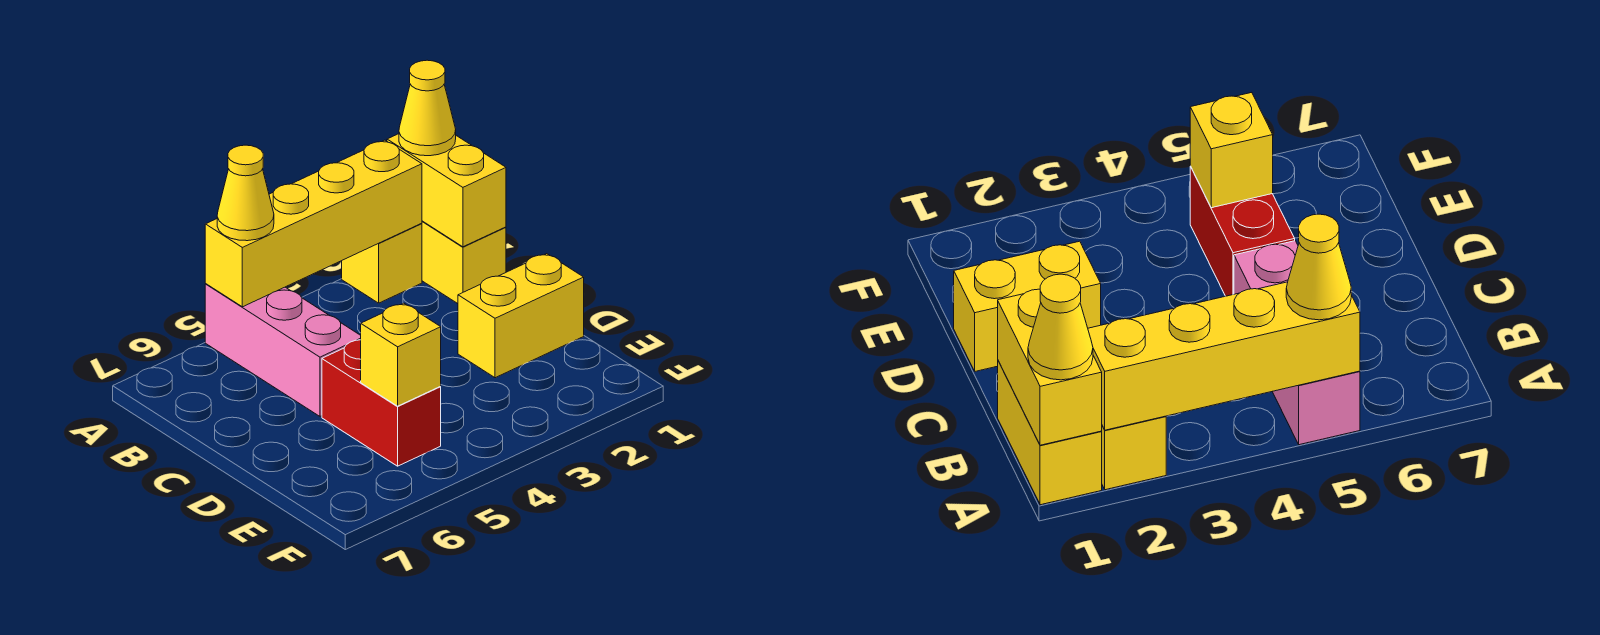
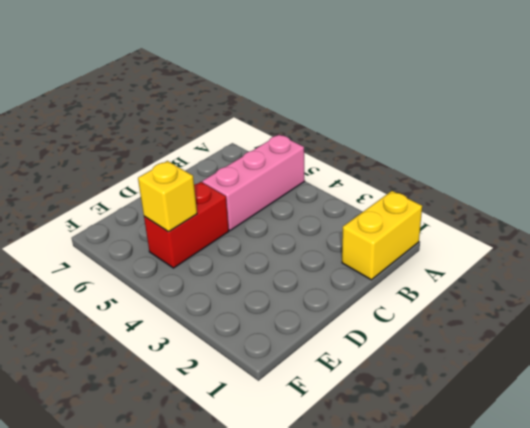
none -> yellow brick A2 level 1
none -> yellow brick D1:D2 level 1

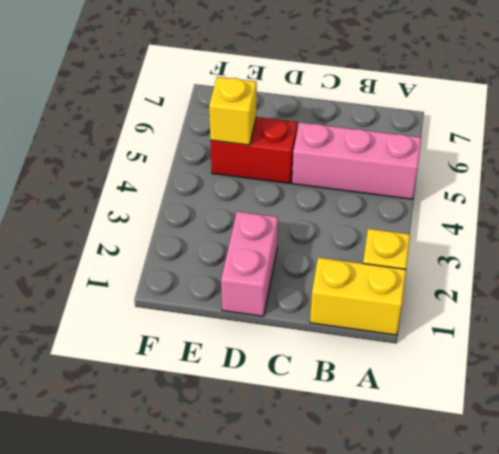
pink brick D1:D2 level 1 -> yellow brick D1:D2 level 1
none -> yellow brick A1:B1 level 2
none -> yellow brick A2:A5 level 2

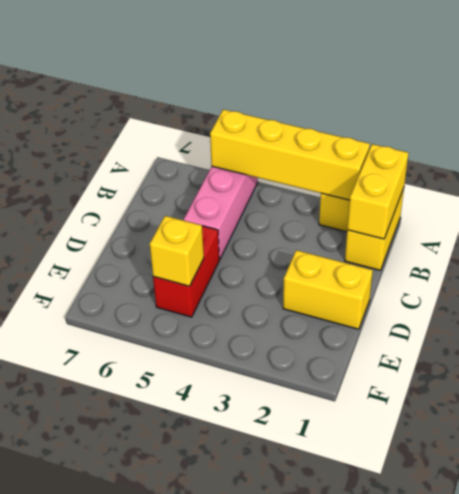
none -> yellow cone A1 level 3
none -> yellow cone A5 level 3

